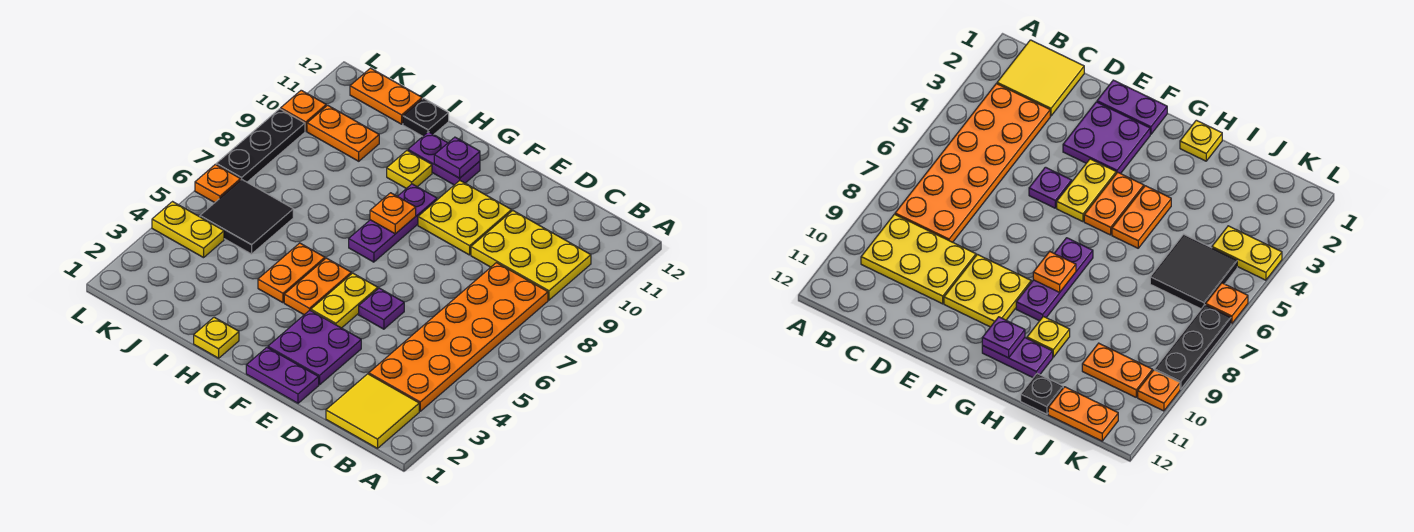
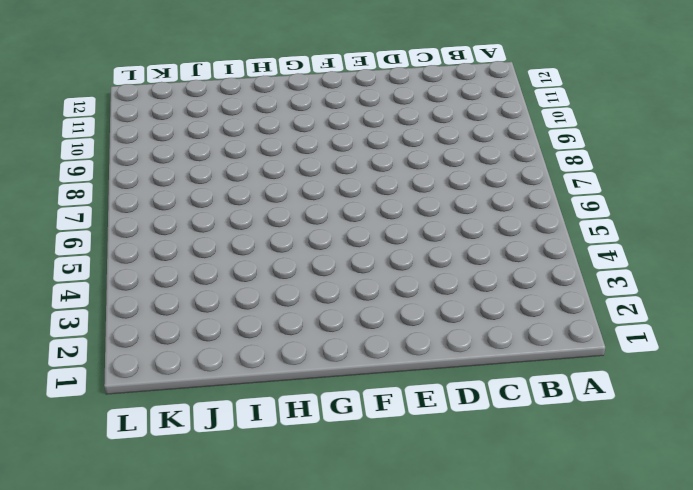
none -> yellow tile B1:C2 level 1
none -> orange plate B3:C8 level 1
none -> yellow plate B9:D10 level 1

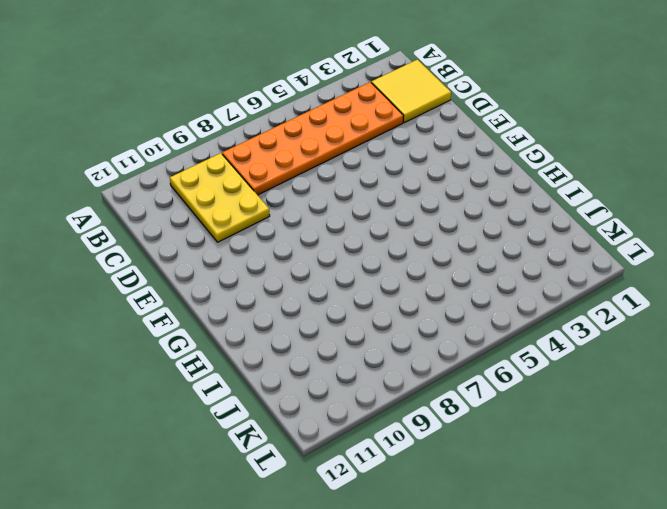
none -> purple plate E1:F1 level 1
none -> purple plate E2:F3 level 1
none -> purple plate E5 level 1

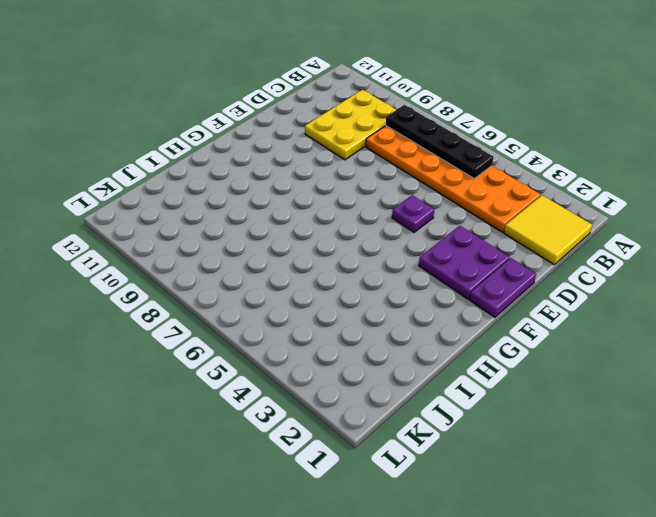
black plate B5:B8 level 2 -> none
none -> yellow plate E9:F10 level 1
none -> yellow plate F4:F5 level 1
none -> orange plate G4:G5 level 1

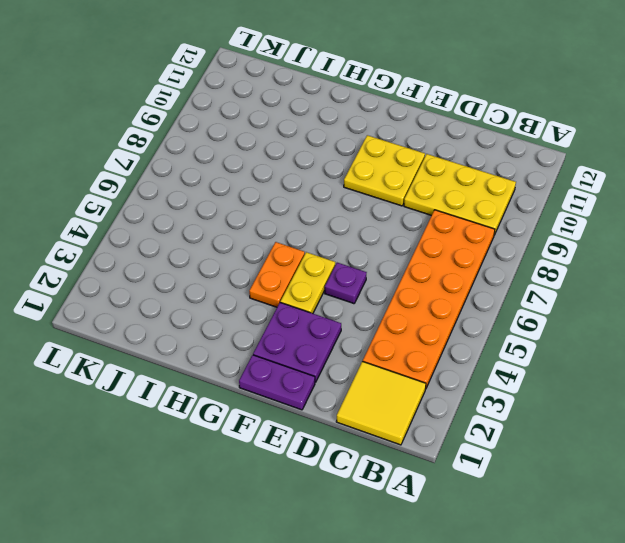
none -> purple plate G7:G9 level 1
none -> purple plate G11:H11 level 1
none -> yellow plate H1 level 1

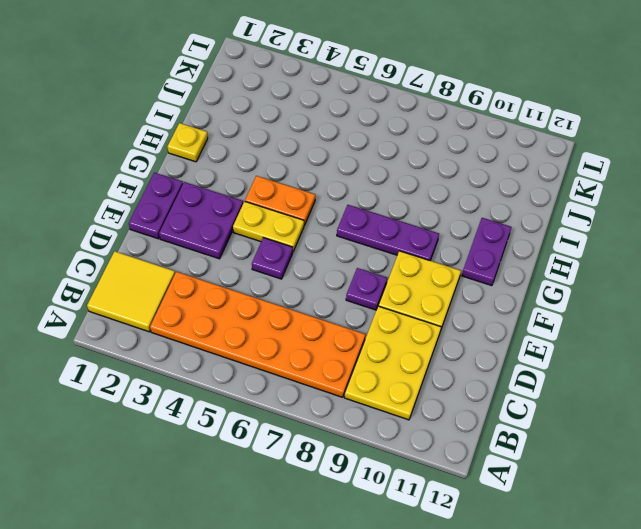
purple plate E8 level 1 -> purple plate G11 level 2
none -> orange plate H4:H5 level 1
none -> yellow plate H10 level 1
none -> black plate I12 level 1

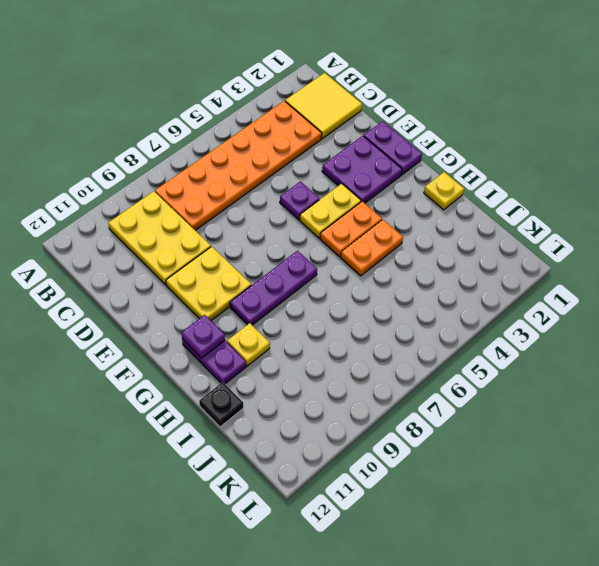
none -> black tile J5:K6 level 1
none -> orange plate J10:K10 level 1
none -> orange plate J12:K12 level 1

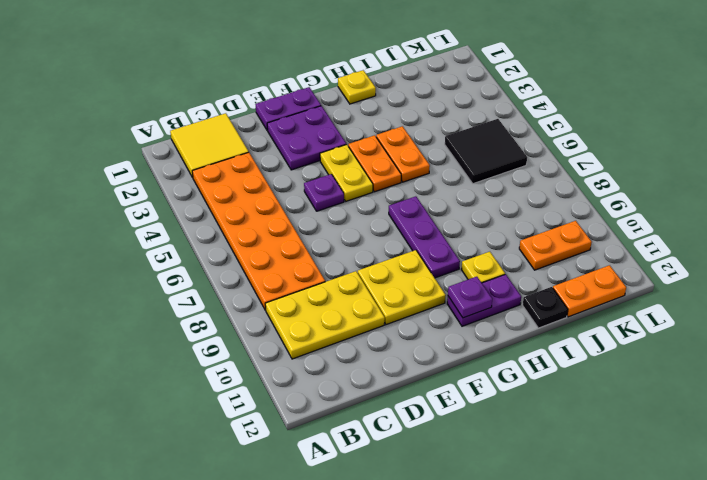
none -> yellow plate K4:L4 level 1
none -> orange plate L6 level 1
none -> black plate L7:L9 level 1

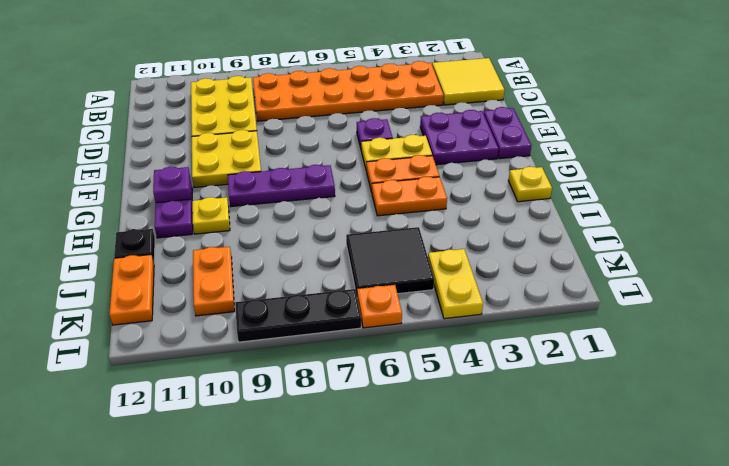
none -> orange plate L10 level 1
none -> orange plate G8 level 2

